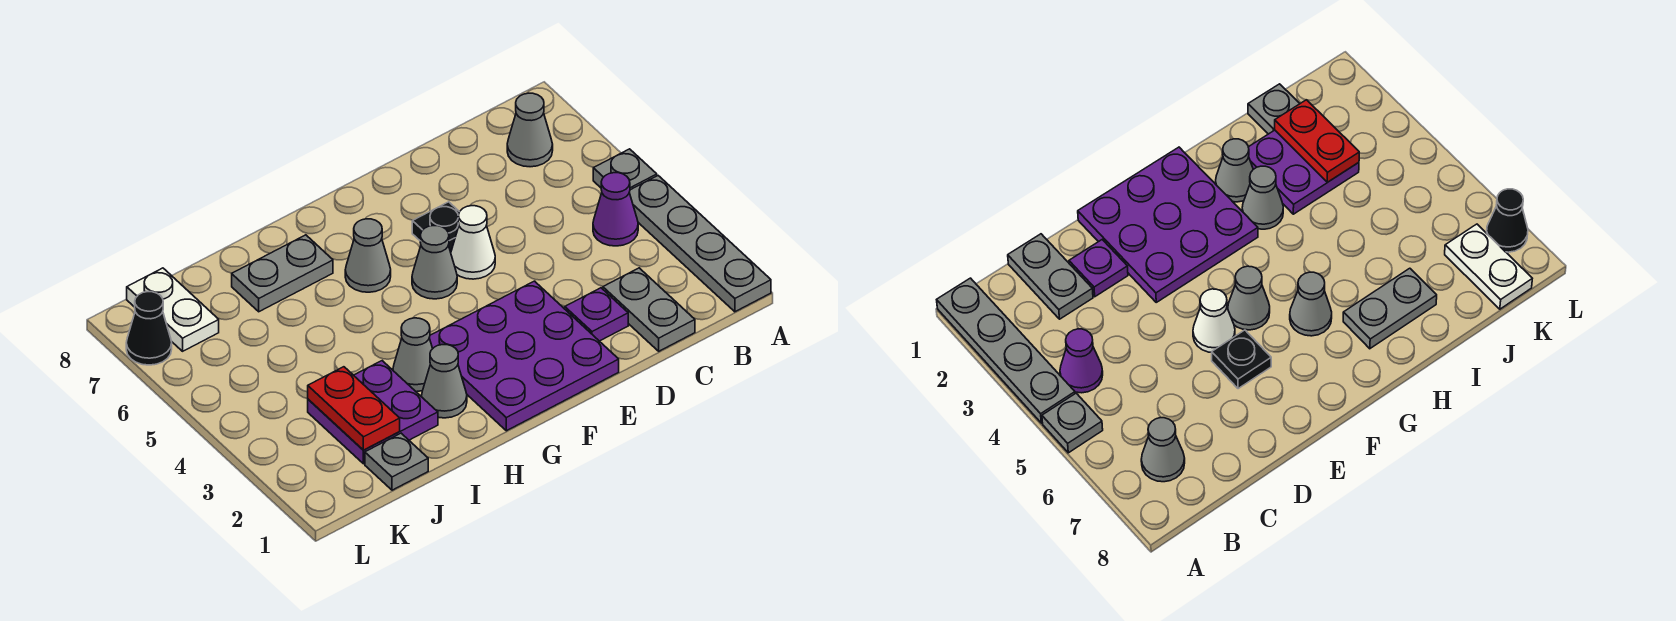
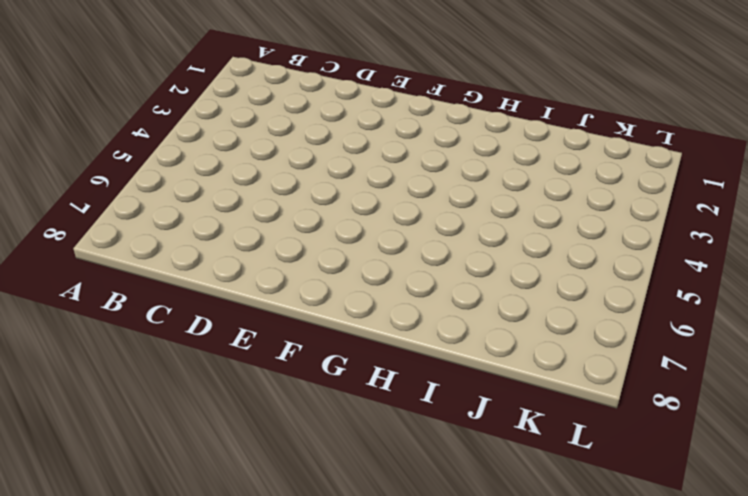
none -> grey plate A1:A4 level 1
none -> grey plate A5 level 1
none -> purple cone B4 level 1

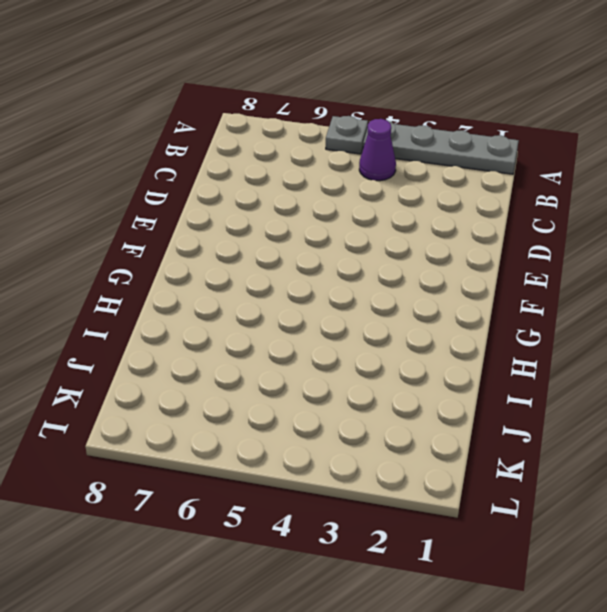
none -> grey cone B7 level 1
none -> grey plate C1:C2 level 1
none -> purple plate D2 level 1

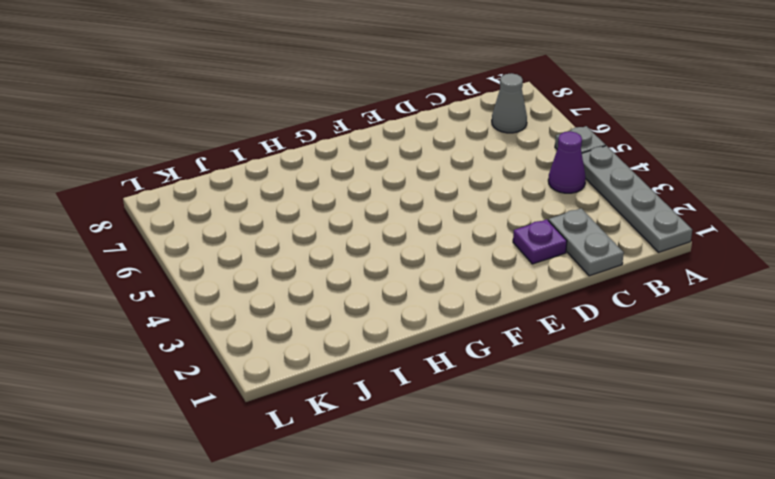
none -> purple plate E1:G3 level 1
none -> white cone E5 level 1
none -> black plate E6 level 1

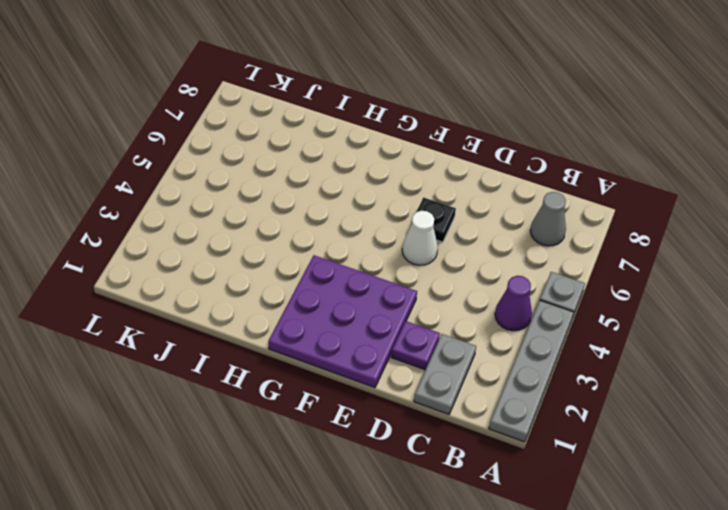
none -> grey cone F5 level 1
none -> grey cone G6 level 1
none -> grey cone H2 level 1

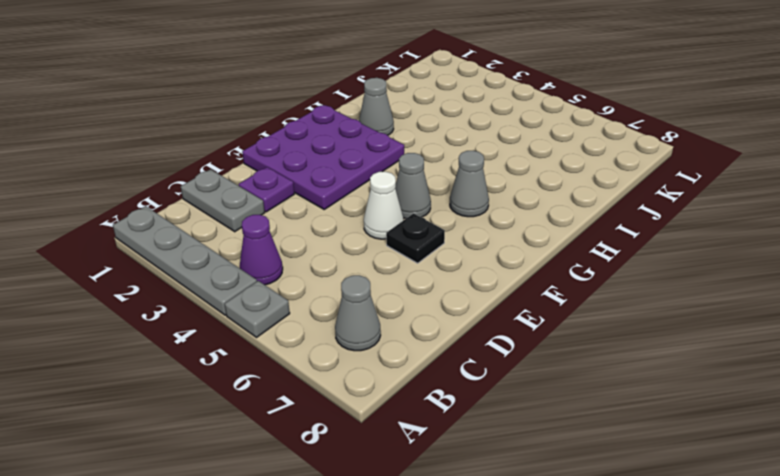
none -> grey cone H3 level 1
none -> grey plate H7:I7 level 1
none -> purple plate I2:J3 level 1

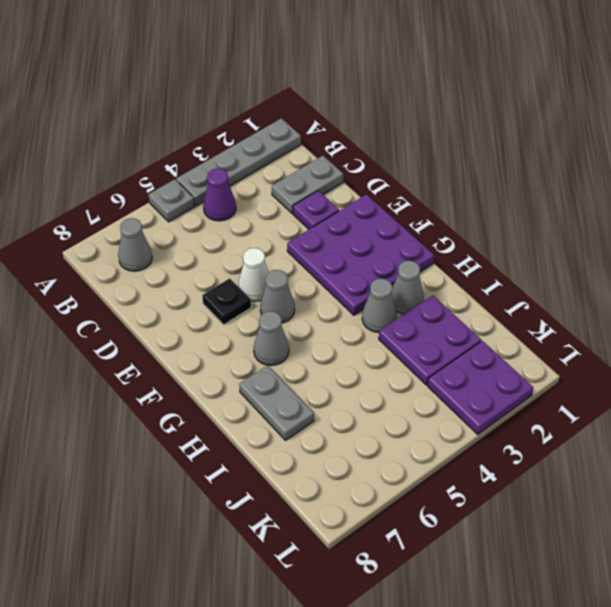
purple plate K2:L3 level 1 -> none
none -> grey plate J1 level 1
none -> white plate K7:K8 level 1
none -> black cone L7 level 1

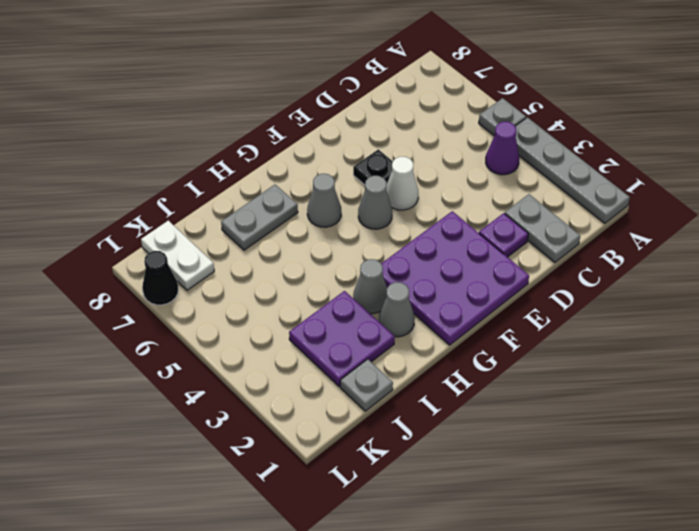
none -> grey cone B7 level 1
none -> red plate J2:J3 level 2

